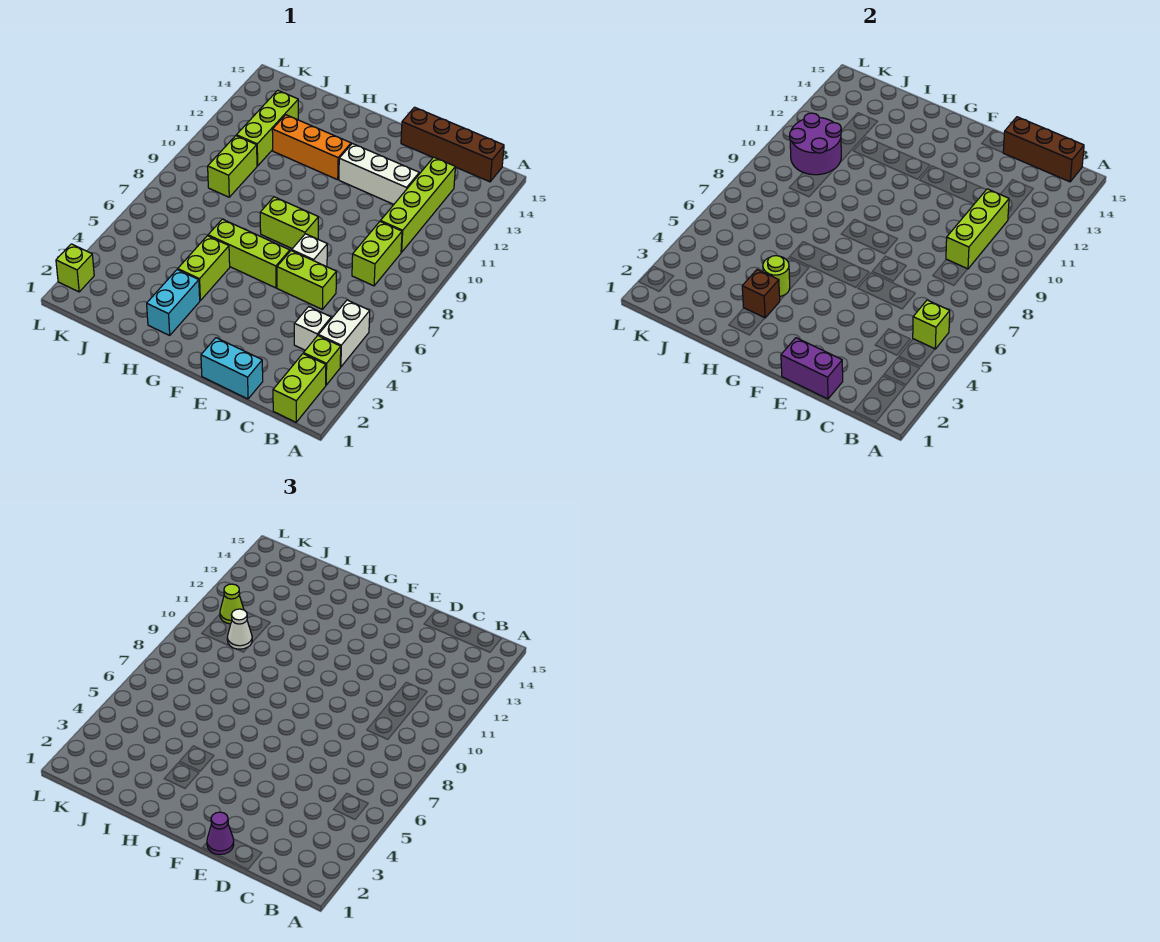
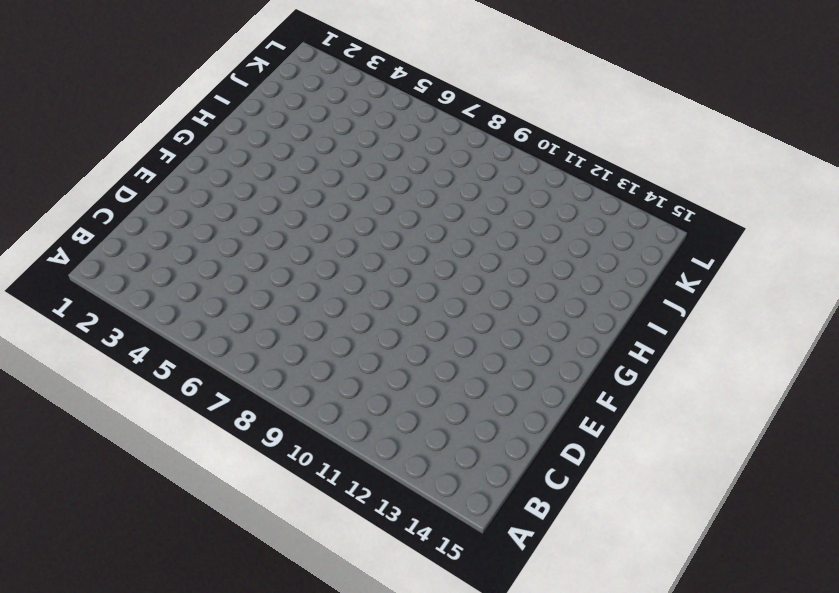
none -> lime brick B1:B2 level 1
none -> lime brick B3 level 1
none -> white brick B4:B5 level 1

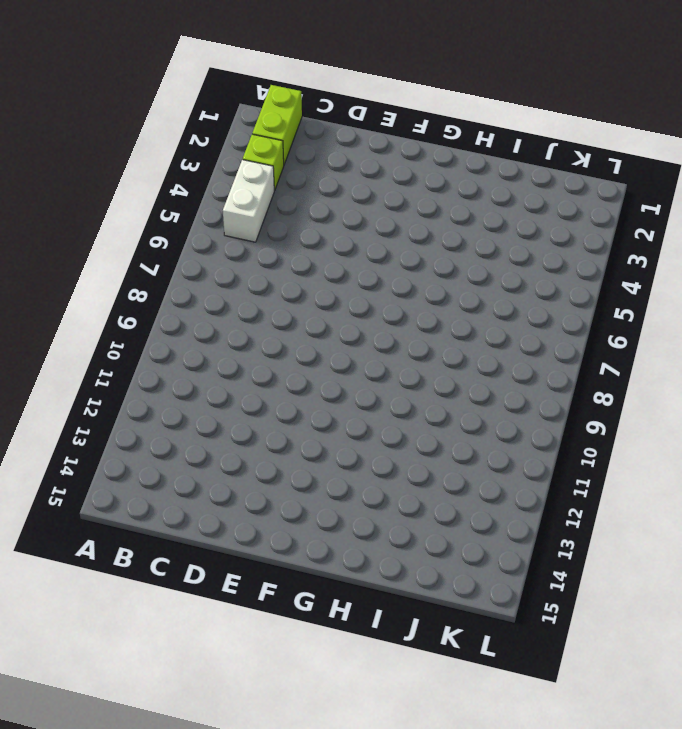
none -> brown brick B15:E15 level 1
none -> white brick C4 level 1
none -> lime brick C8:C9 level 1

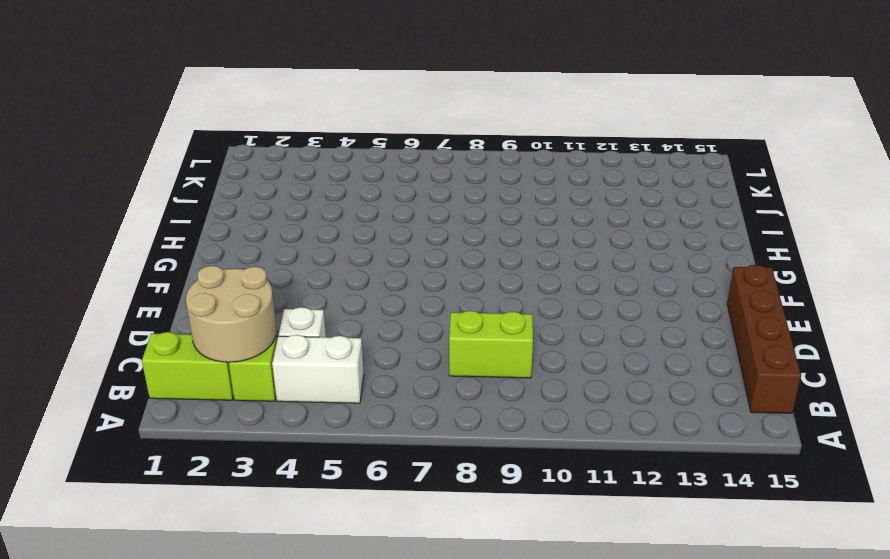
tan round brick B2:C3 level 2 -> none
none -> lime brick C10:C13 level 1
none -> cyan brick D1:E1 level 1
none -> lime brick D6:E6 level 1

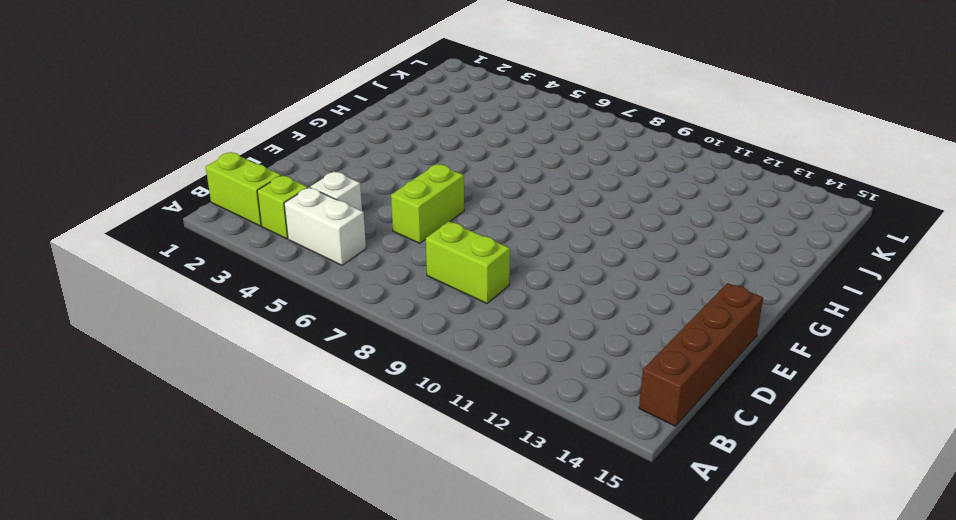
none -> lime brick C10:C13 level 1
none -> cyan brick D1:E1 level 1
none -> white brick D12:F12 level 1

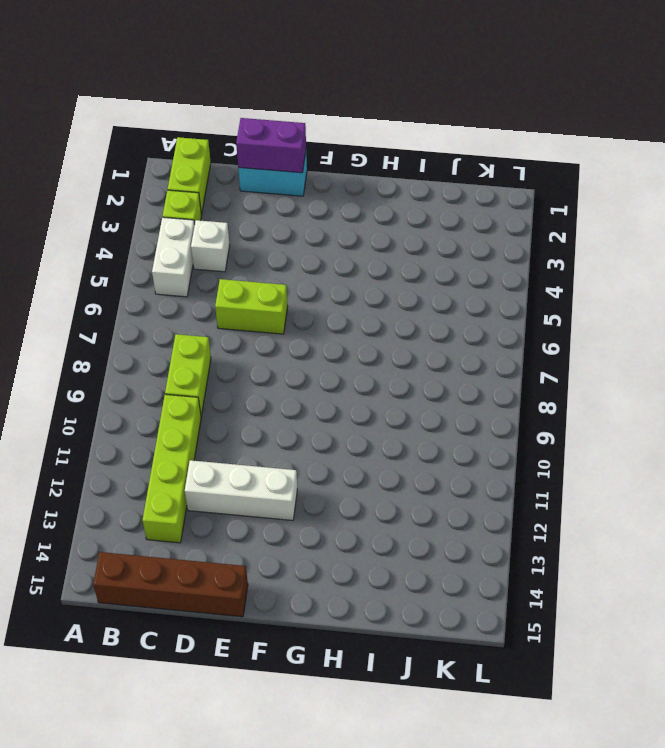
none -> white brick E7 level 1
none -> lime brick F6:H6 level 1
none -> lime brick F8:G8 level 1

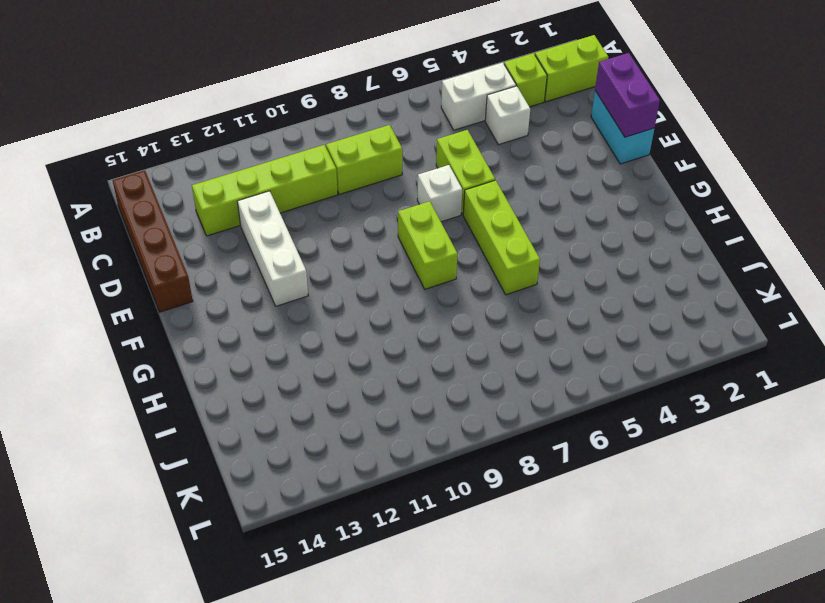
none -> orange brick G12:I12 level 1
none -> cyan brick H2:H3 level 1
none -> lime brick H4:H5 level 1

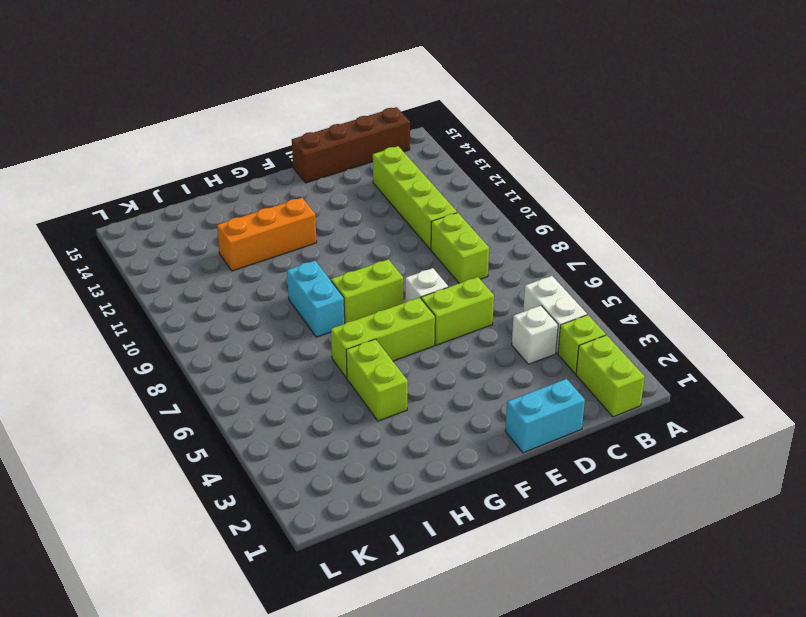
cyan brick H8:H9 level 1 -> cyan brick H2:H3 level 1
none -> white brick D12:F12 level 1
none -> lime brick J9:J10 level 1
none -> lime brick J11:J13 level 1

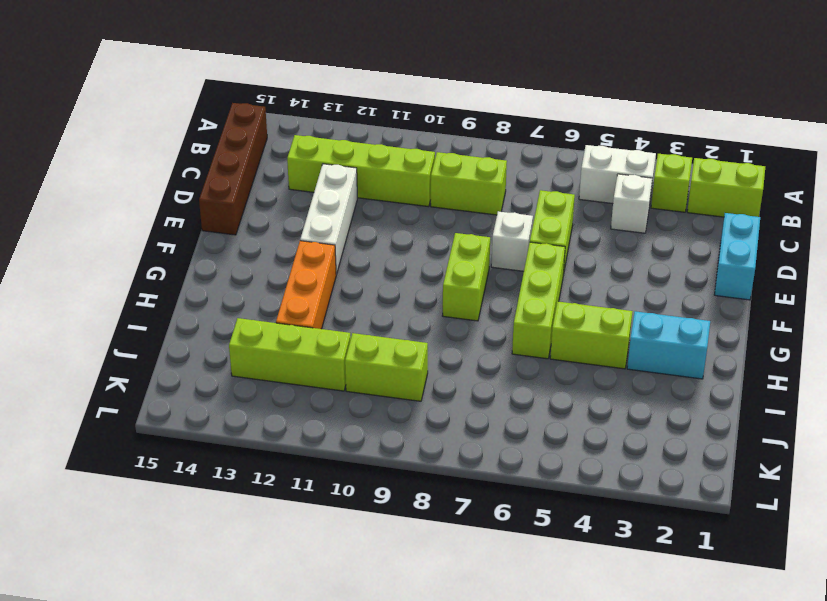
none -> lime brick L2 level 1
none -> lime brick B5 level 2
none -> brown brick B15:D15 level 2

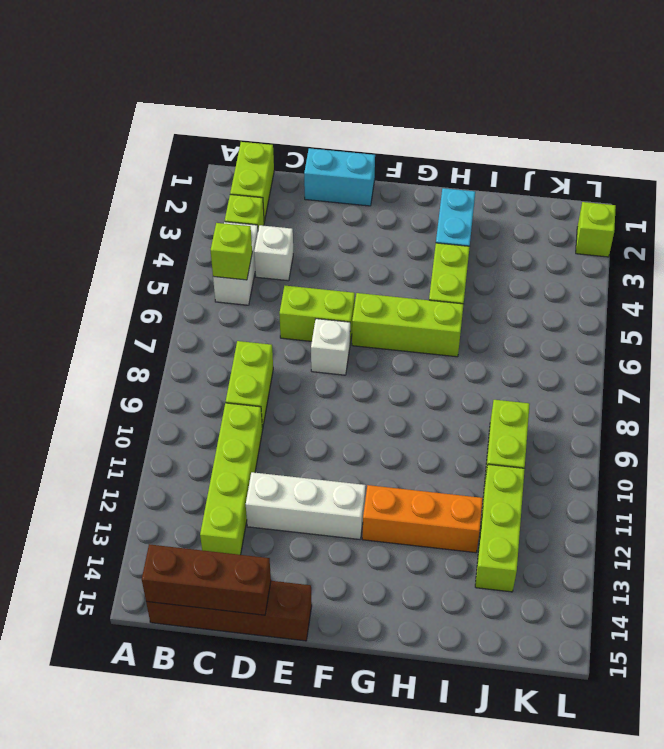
none -> lime brick F8:G8 level 1
none -> lime brick C9:C11 level 2
none -> purple brick D1:E1 level 2

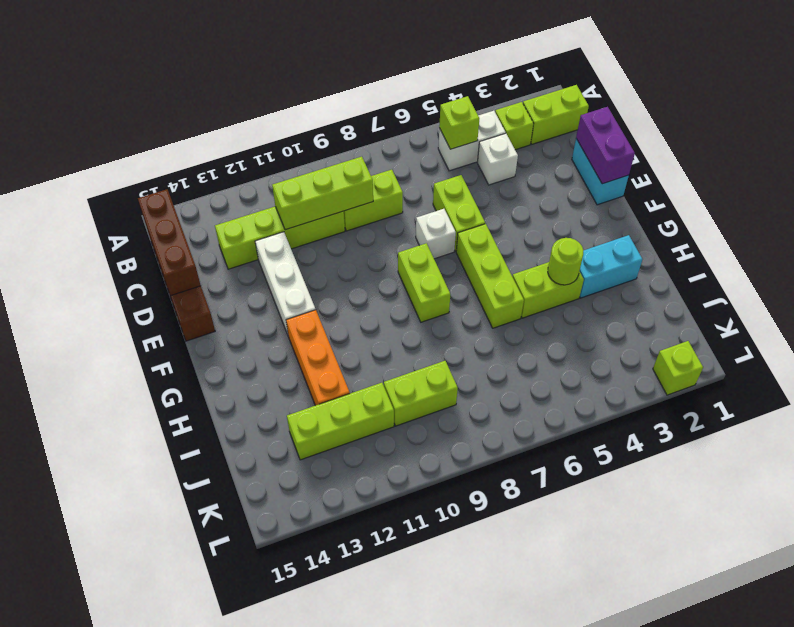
none -> brown brick H3 level 2
none -> purple round brick J10:K11 level 2
none -> purple cone E1 level 3

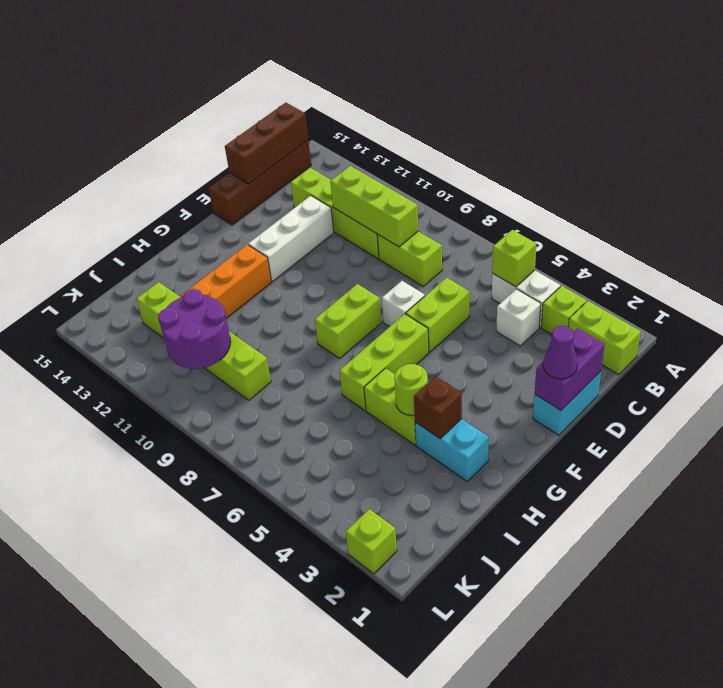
none -> white cone J10 level 3
none -> lime cone K11 level 3

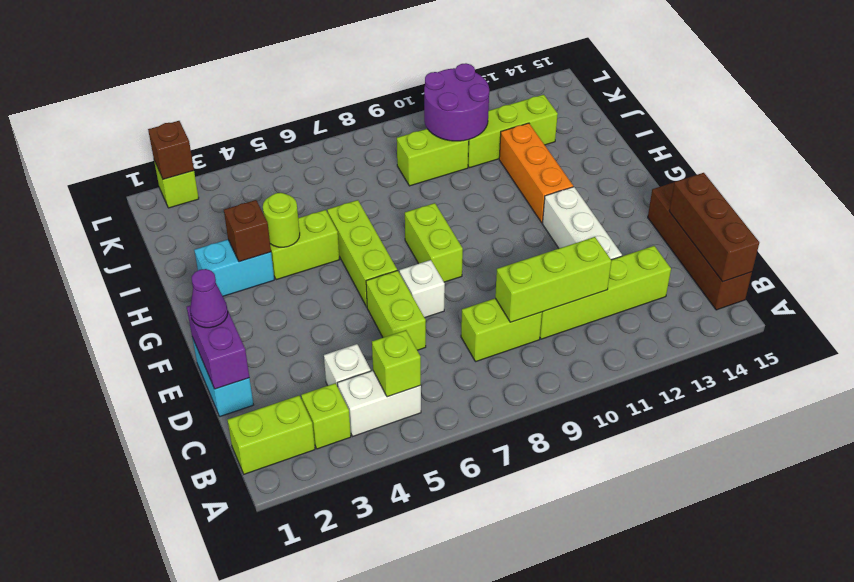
brown brick L2 level 2 -> none
none -> white cone J10 level 3
none -> lime cone K11 level 3

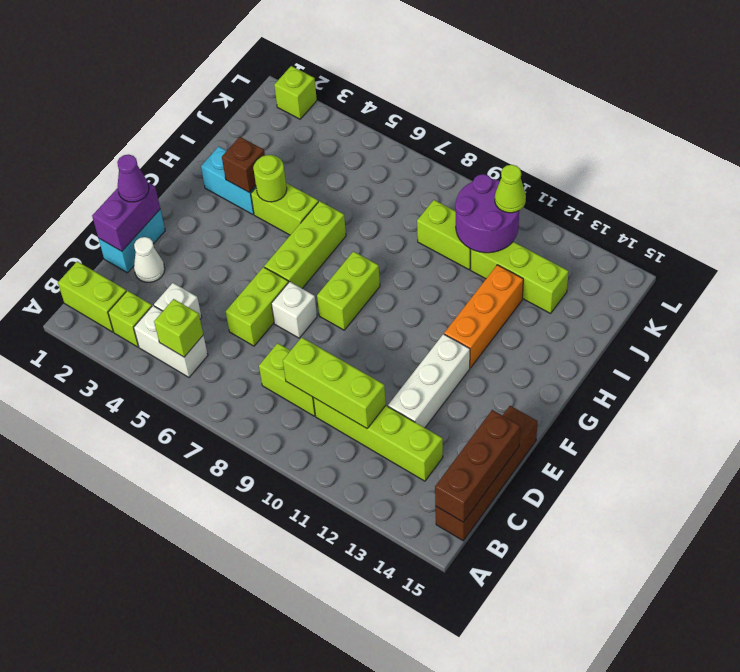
white cone D2 level 1 -> white cone J10 level 3

